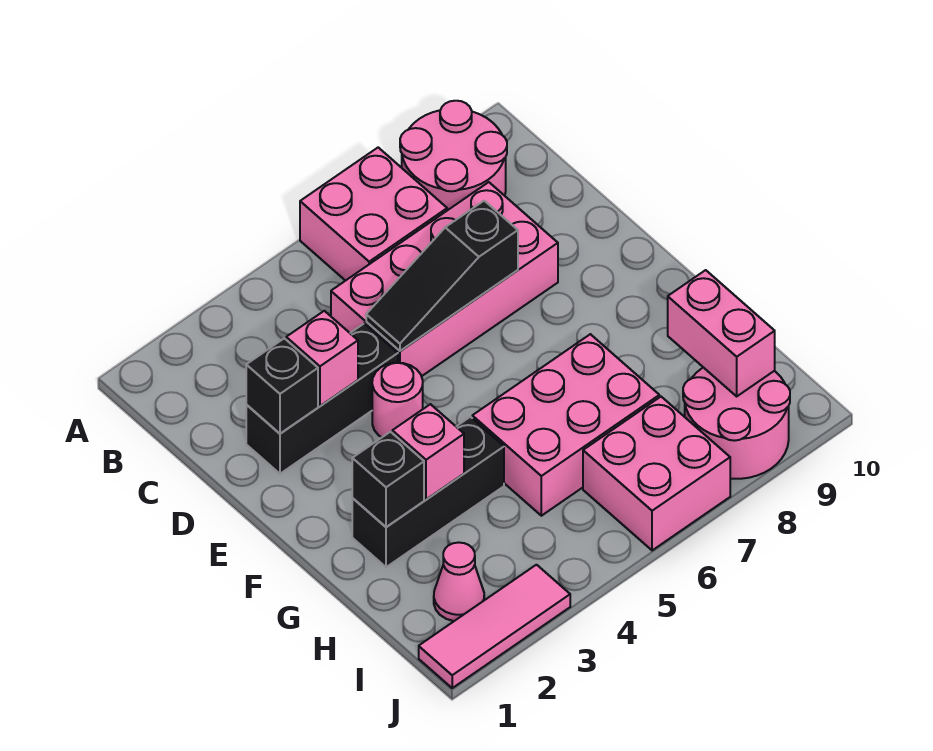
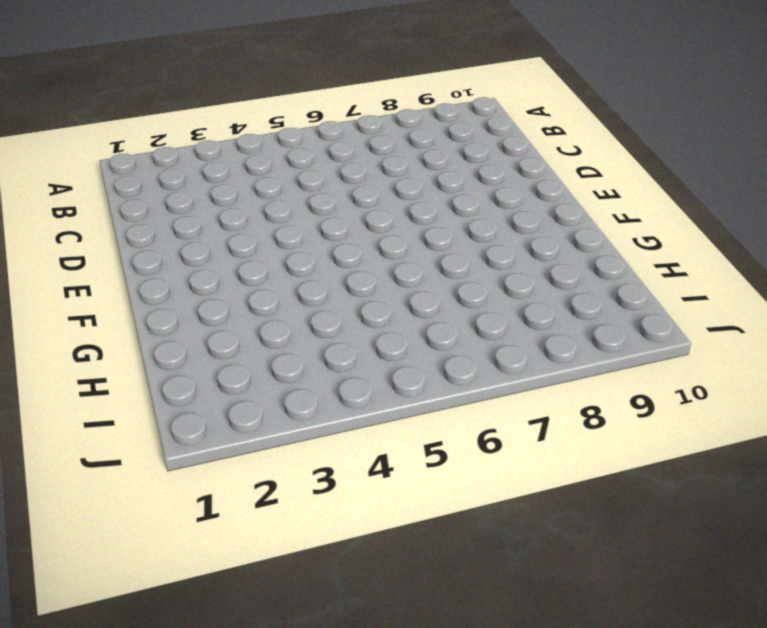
none -> pink brick A6:B7 level 1
none -> pink round brick A8:B9 level 1
none -> pink brick C5:D8 level 1

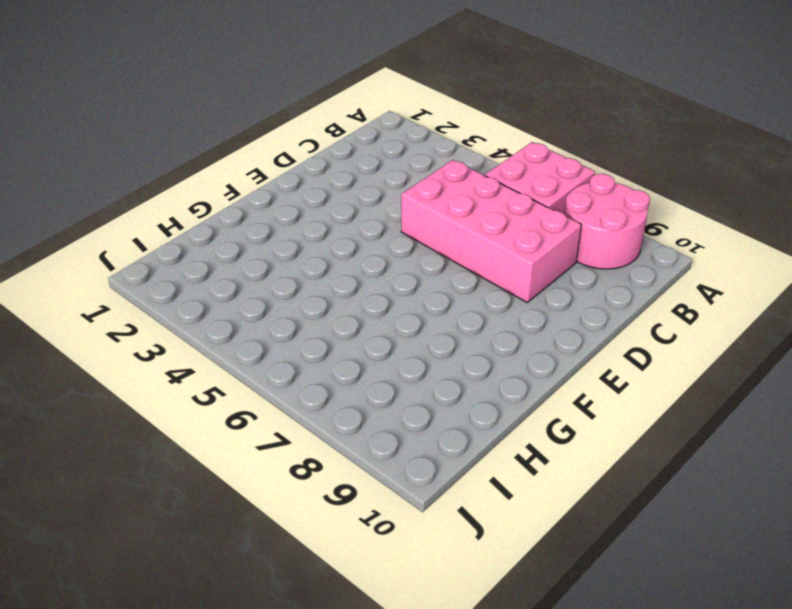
none -> black brick D2:D4 level 1
none -> pink round brick E4 level 1
none -> black brick G2:G4 level 1

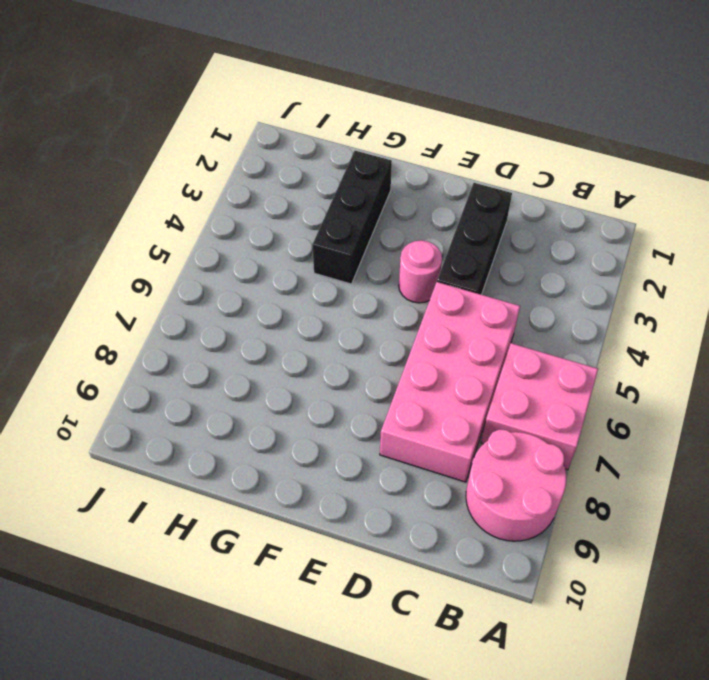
none -> pink brick G5:H7 level 1
none -> pink cone I2 level 1
none -> pink brick I6:J7 level 1

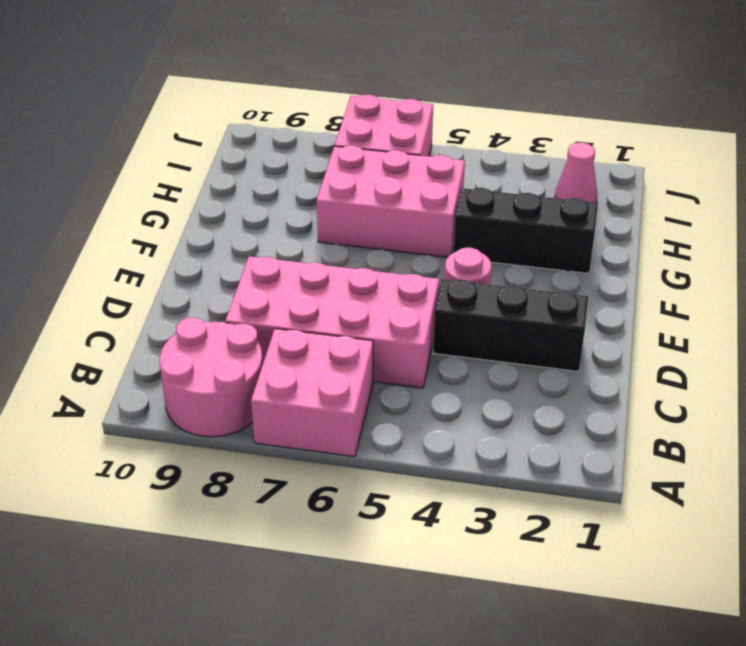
none -> pink round brick I8:J9 level 1
none -> pink tile J1:J3 level 1
none -> black brick D2 level 2

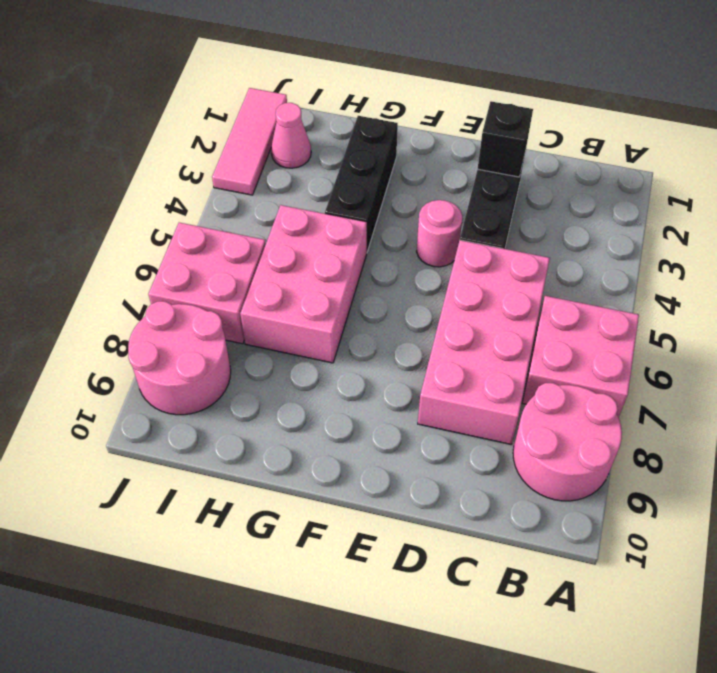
none -> pink brick D3 level 2
none -> black slope D5:D7 level 2 top 7
none -> black brick G2 level 2

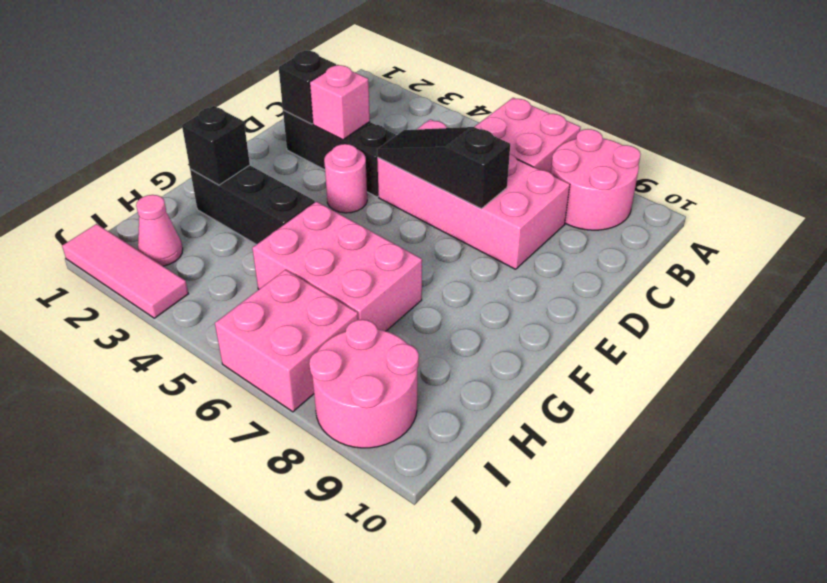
none -> pink brick G3 level 2
none -> pink brick H9:I9 level 2

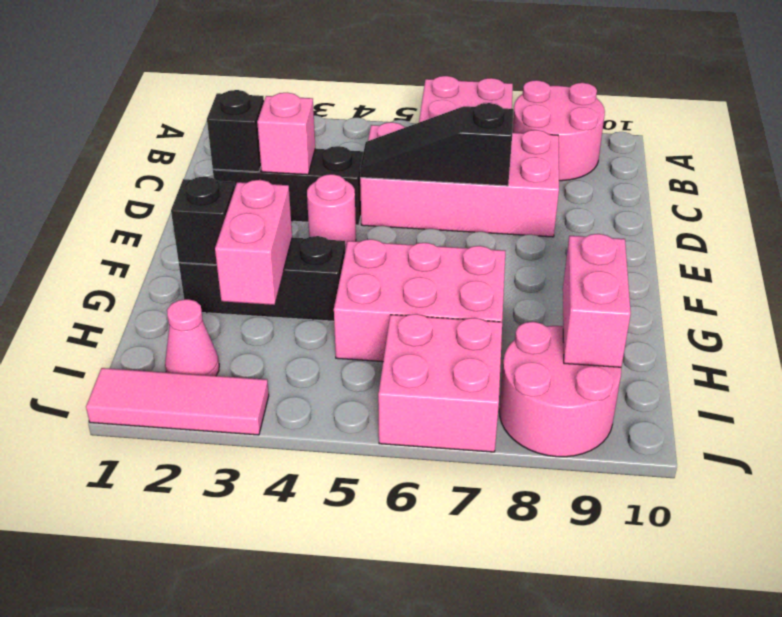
pink brick G3:H3 level 2 -> pink brick G3 level 2

